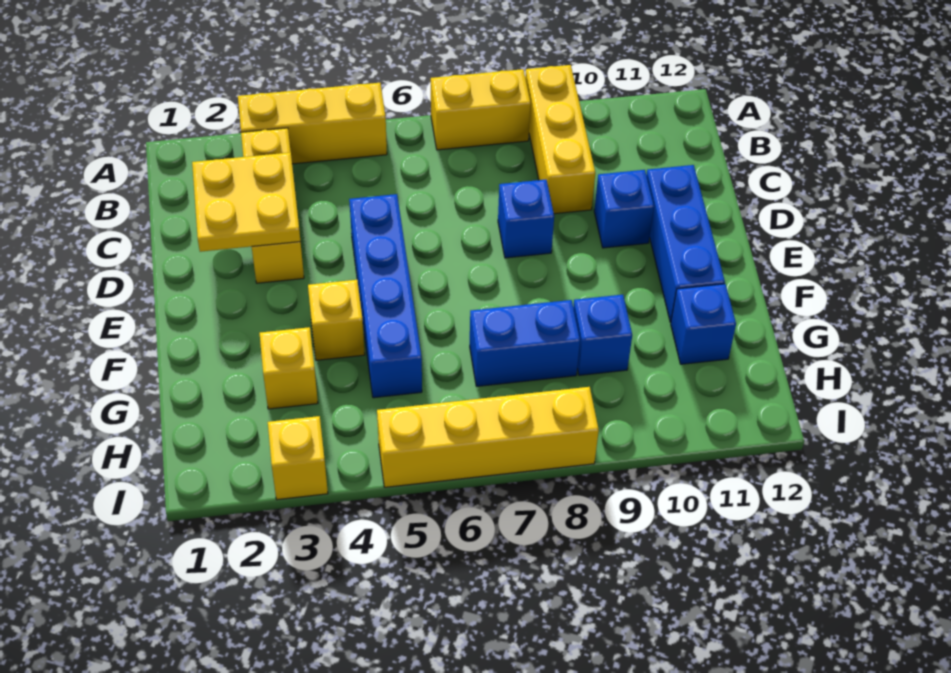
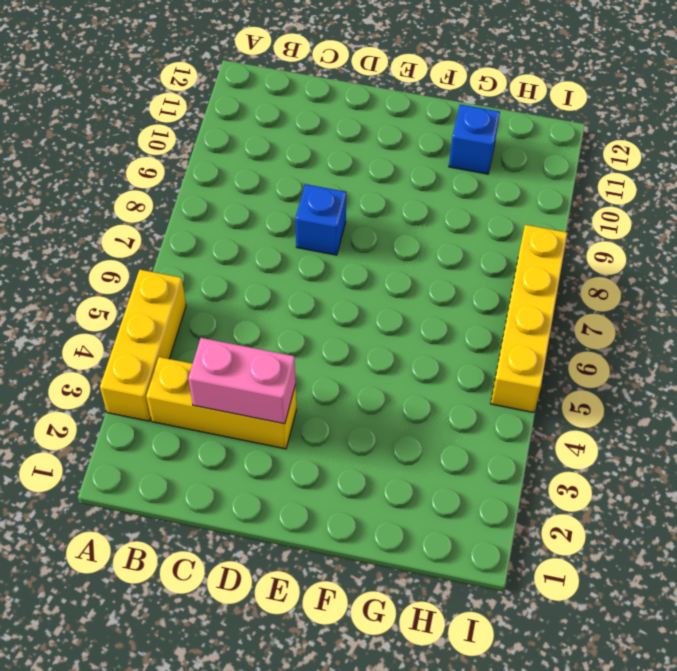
pink brick C3:D3 level 2 -> yellow plate C2:D3 level 2
none -> yellow brick A7:A8 level 1
none -> yellow brick A9:C9 level 1
none -> blue brick D5:G5 level 1

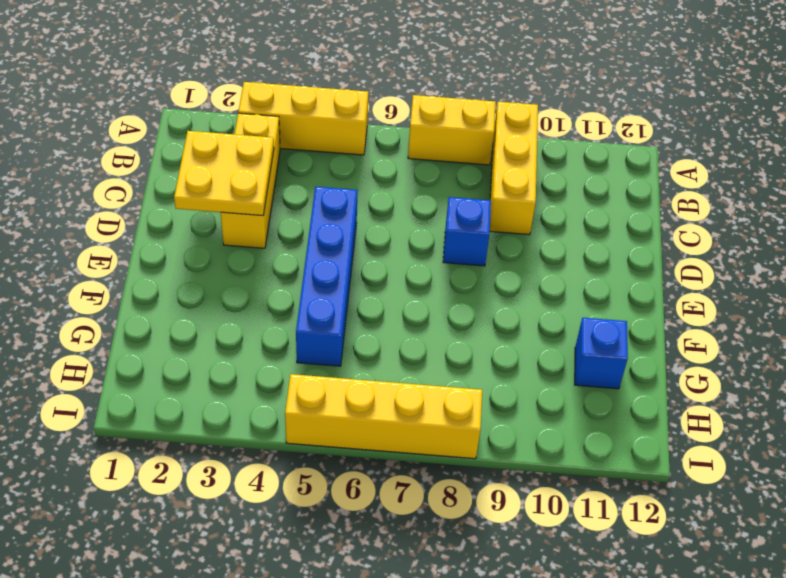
none -> blue brick D10 level 1
none -> blue brick D11:F11 level 1
none -> yellow brick F4 level 1

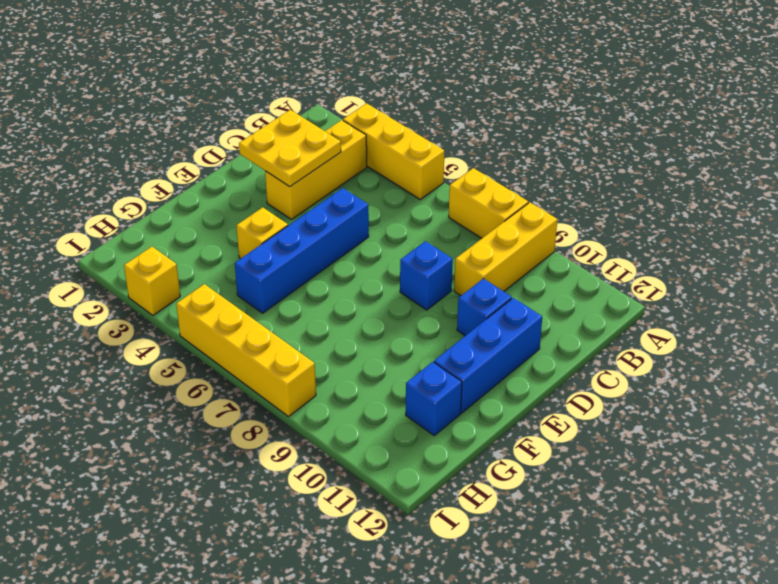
none -> yellow brick G3 level 1
none -> blue brick G7:G8 level 1
none -> blue brick G9 level 1

